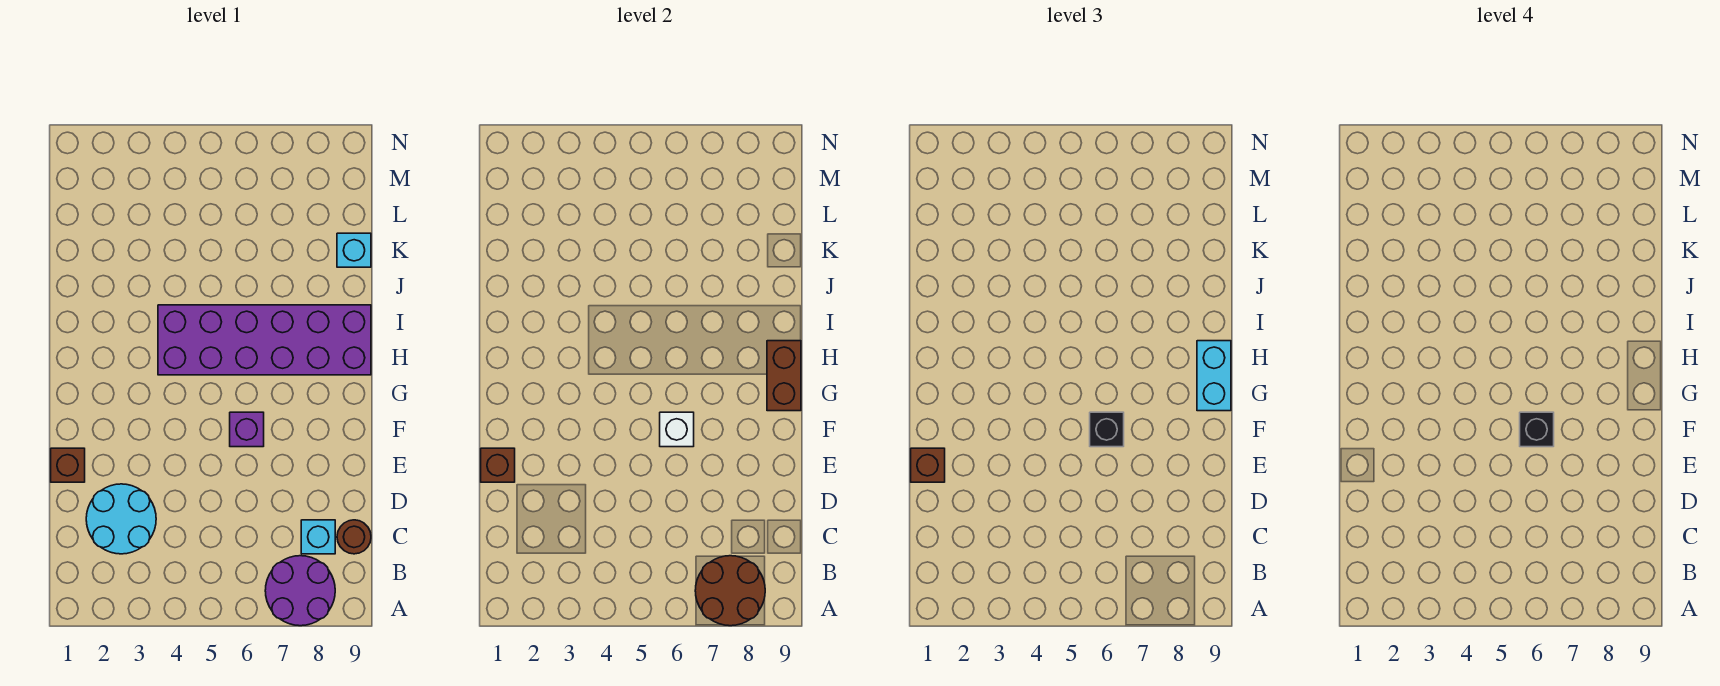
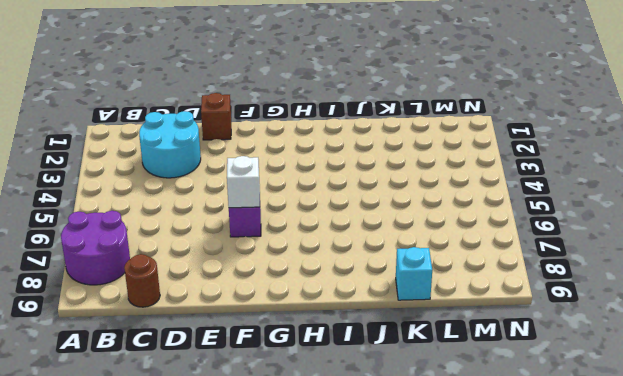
none -> cyan brick C8 level 1
none -> purple brick H4:I9 level 1
none -> brown round brick A7:B8 level 2

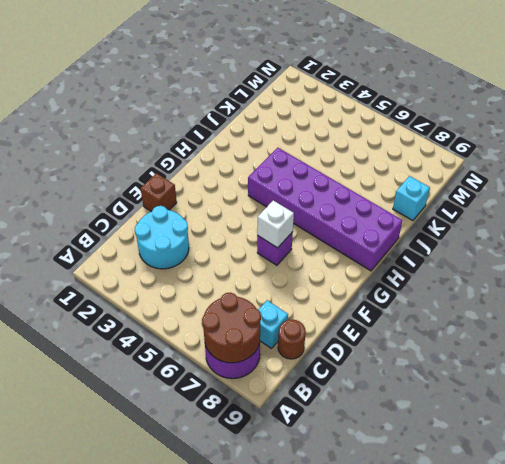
none -> brown brick E1 level 2
none -> brown brick G9:H9 level 2
none -> brown brick E1 level 3

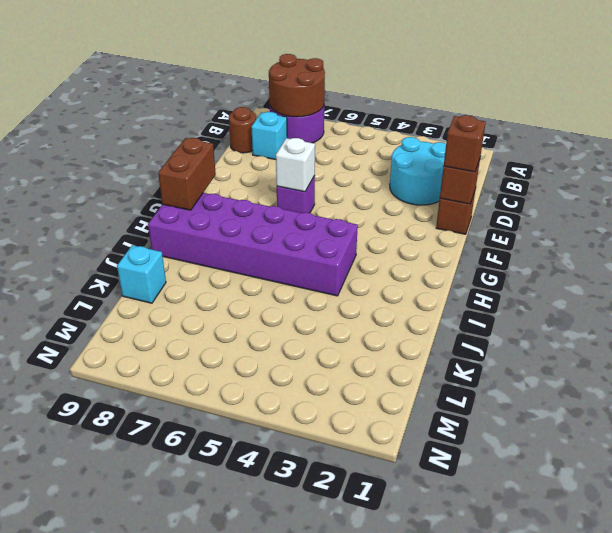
none -> black brick F6 level 3
none -> cyan brick G9:H9 level 3
none -> black brick F6 level 4

